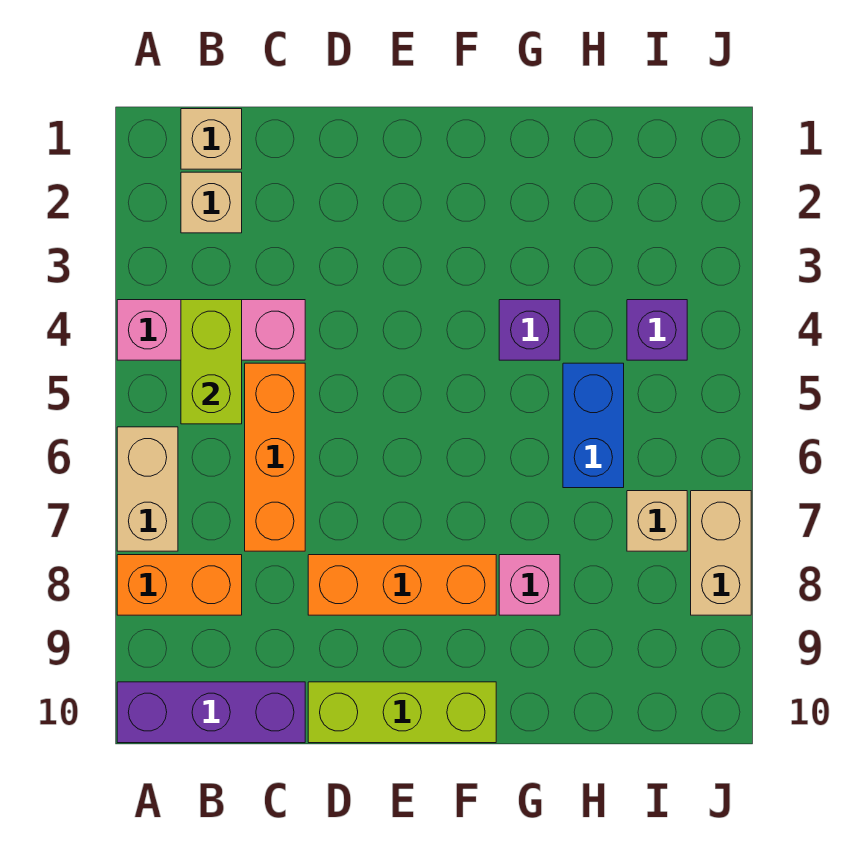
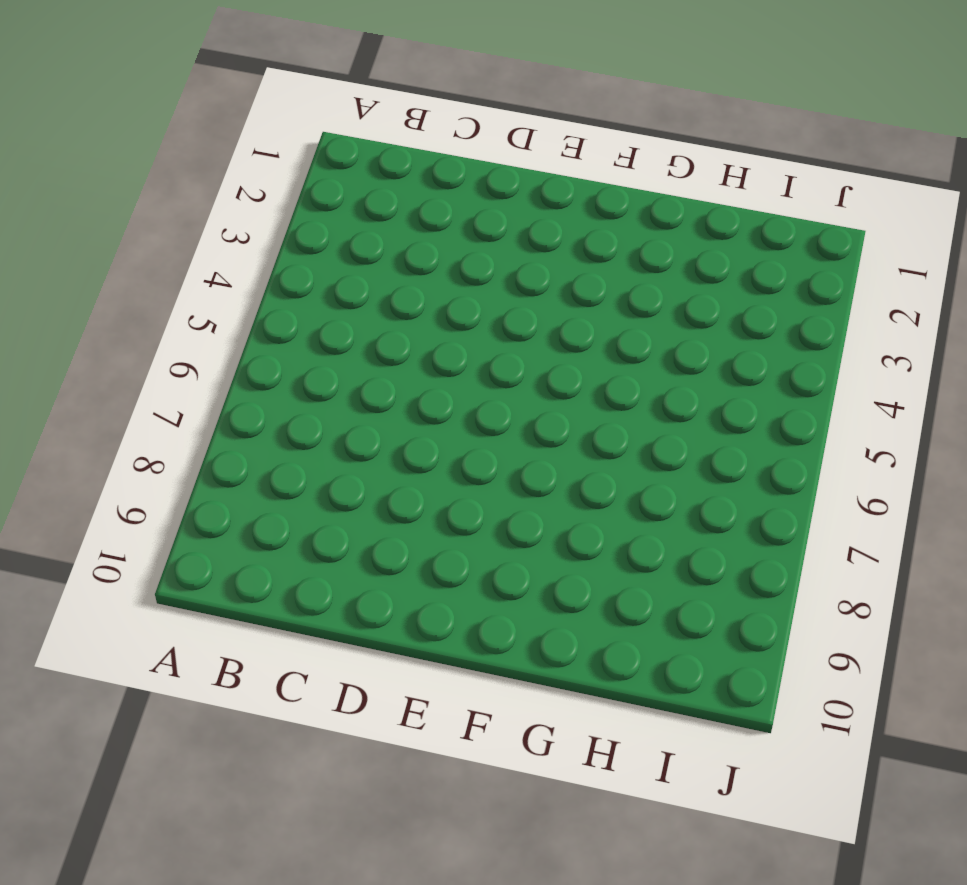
none -> pink brick A4:C4 level 1
none -> tan brick A6:A7 level 1
none -> orange brick A8:B8 level 1

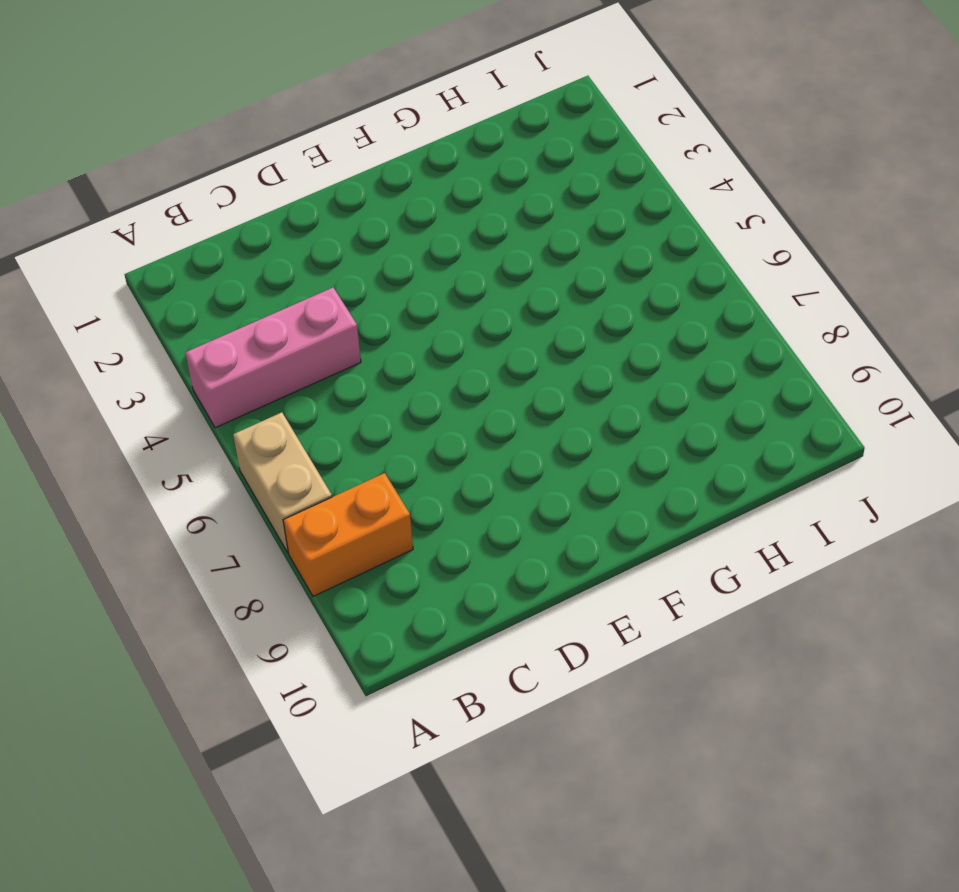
none -> purple brick A10:C10 level 1
none -> tan brick B1 level 1
none -> tan brick B2 level 1

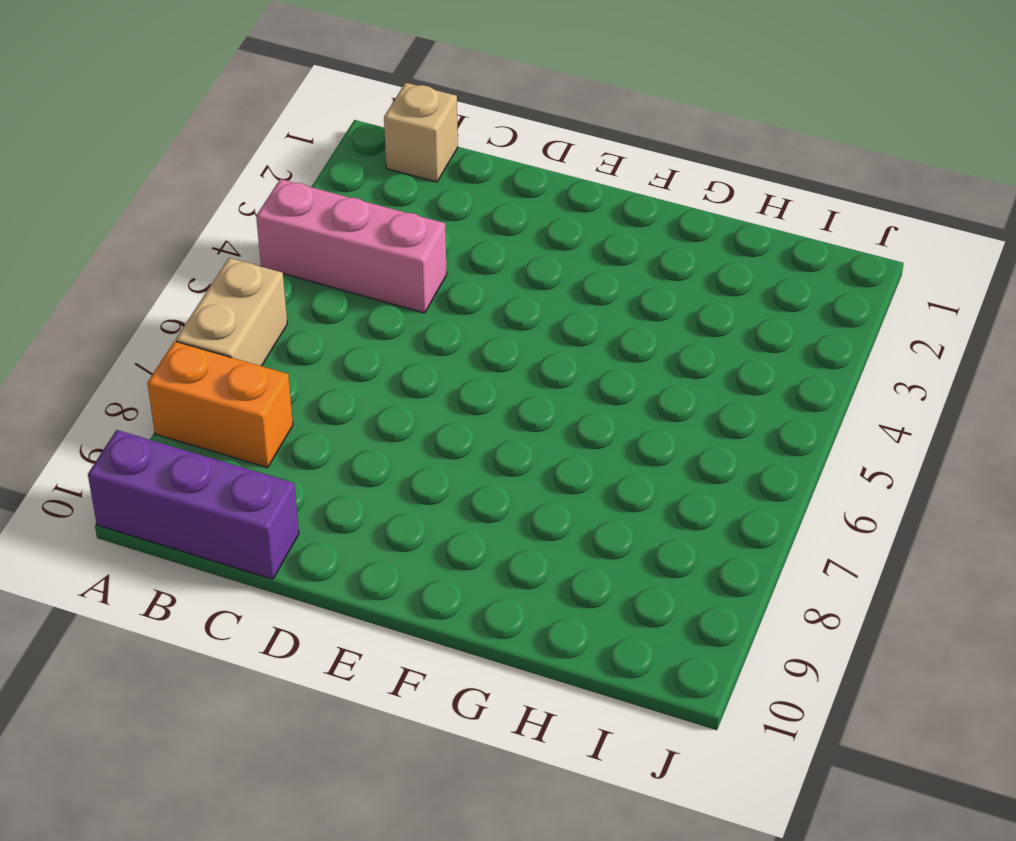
none -> tan brick B2 level 1
none -> orange brick C5:C7 level 1
none -> orange brick D8:F8 level 1

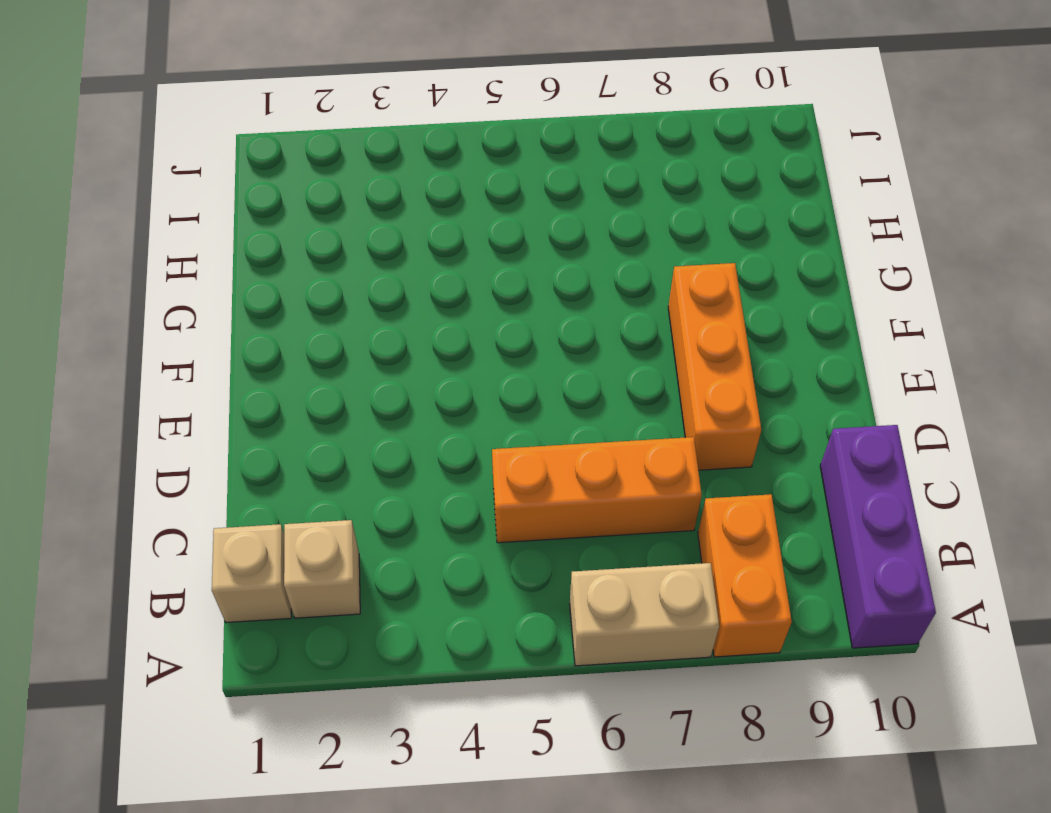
none -> pink brick A4:C4 level 1
none -> lime brick D10:F10 level 1
none -> purple brick G4 level 1

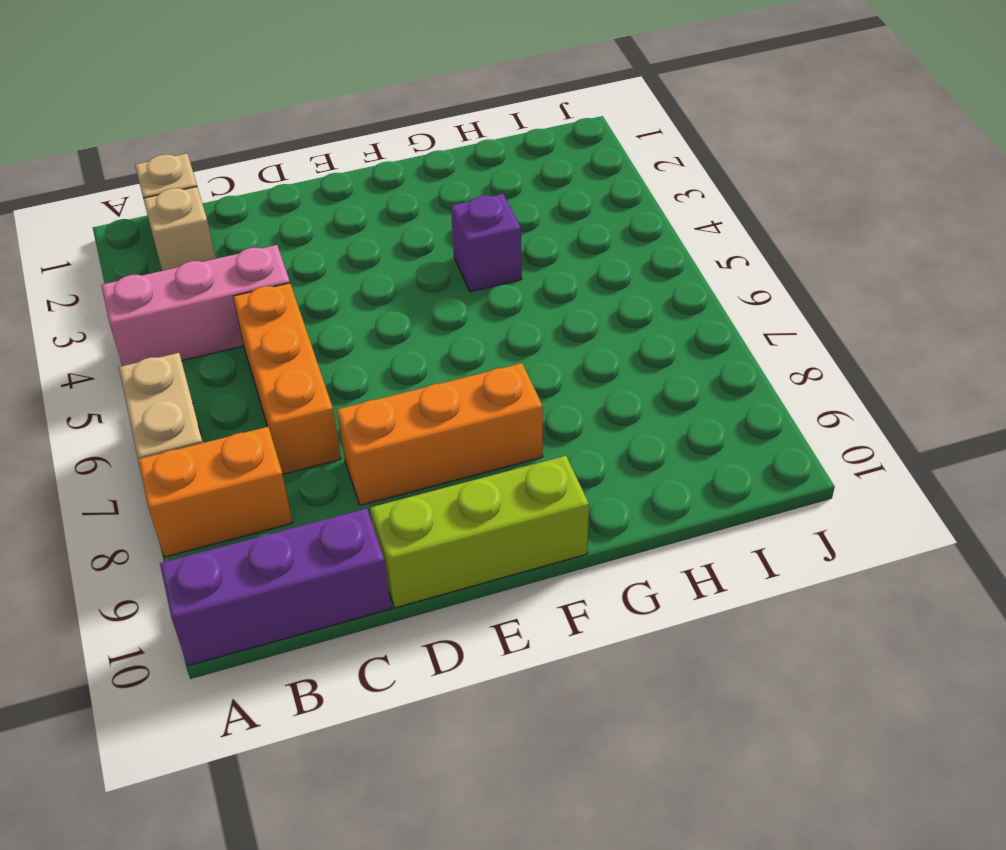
none -> pink brick G8 level 1
none -> blue brick H5:H6 level 1
none -> purple brick I4 level 1

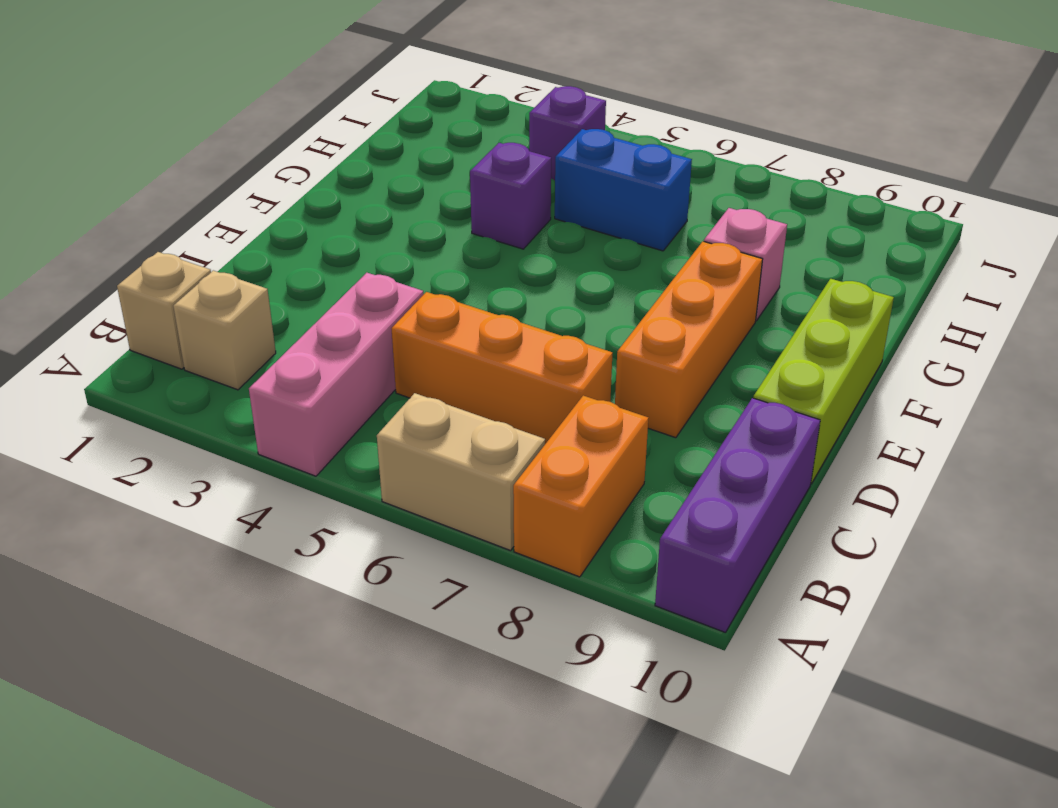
none -> tan brick I7 level 1
none -> tan brick J7:J8 level 1
none -> lime brick B4:B5 level 2

